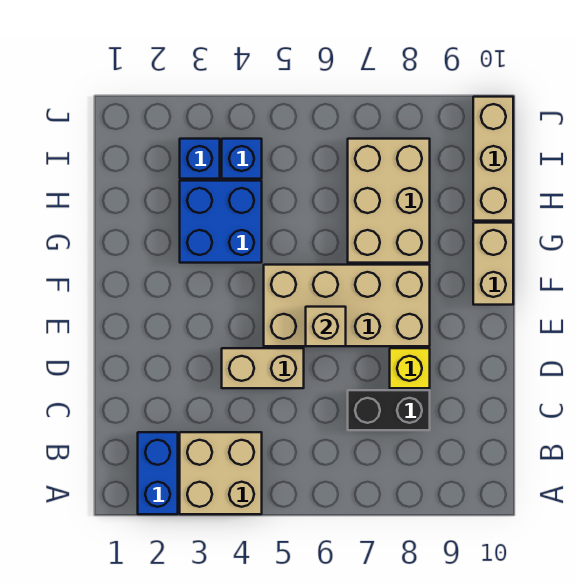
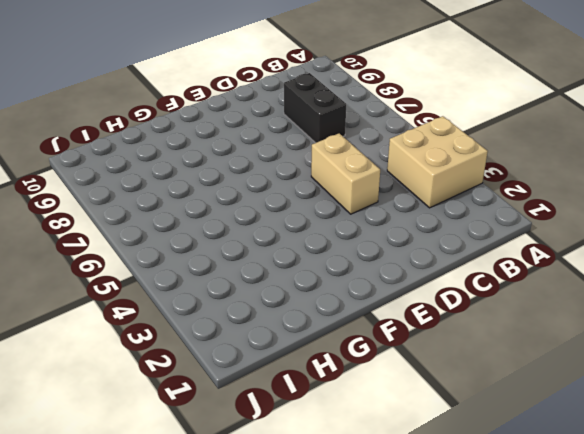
none -> blue brick A2:B2 level 1
none -> yellow brick D8 level 1
none -> tan brick E5:F8 level 1

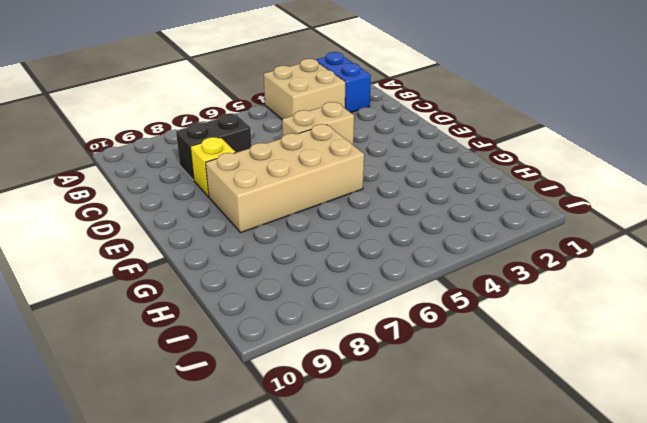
none -> tan brick F10:G10 level 1
none -> blue brick G3:H4 level 1
none -> tan brick G7:I8 level 1

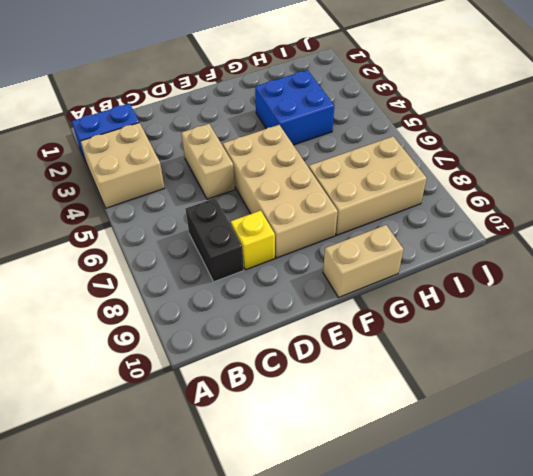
none -> tan brick H10:J10 level 1
none -> blue brick I3 level 1
none -> blue brick I4 level 1

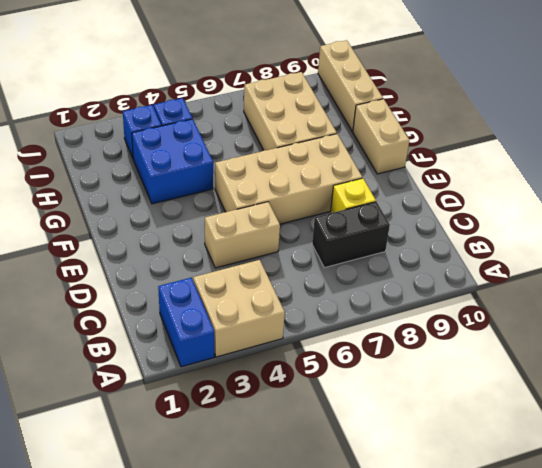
none -> tan brick E6 level 2

